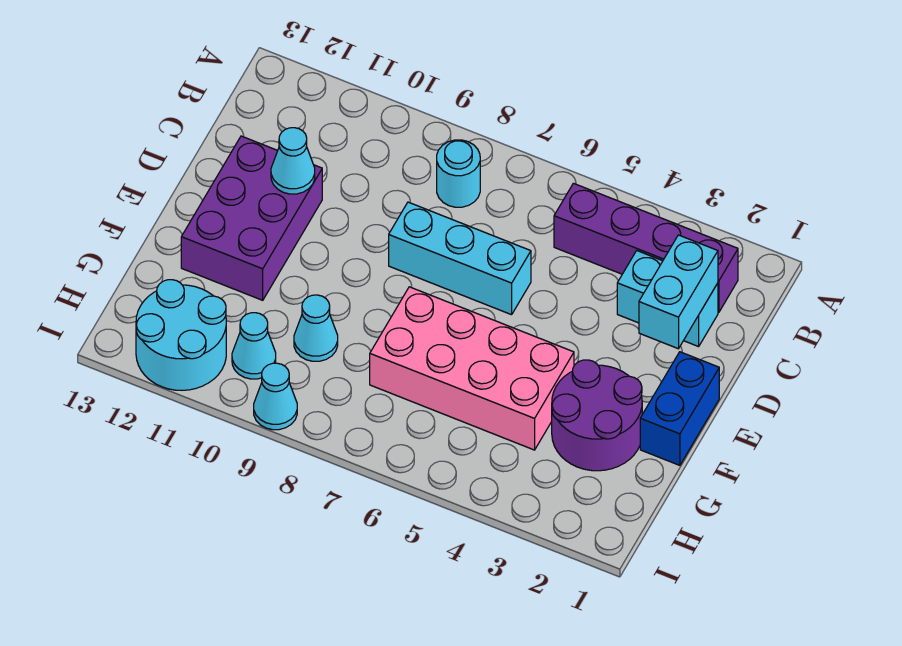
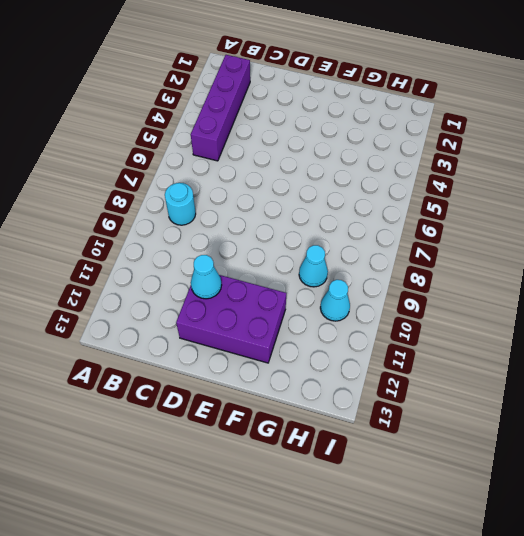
none -> cyan brick C2:C3 level 1
none -> cyan brick D6:D8 level 1
none -> blue brick E1:F1 level 1

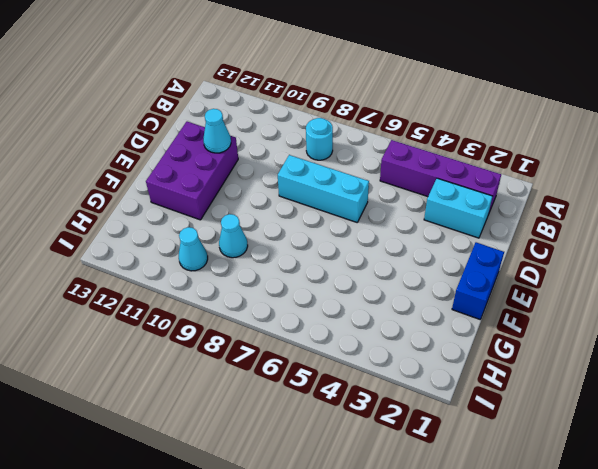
none -> purple round brick F2:G3 level 1
none -> pink brick F4:G7 level 1
none -> cyan round brick H11:I12 level 1

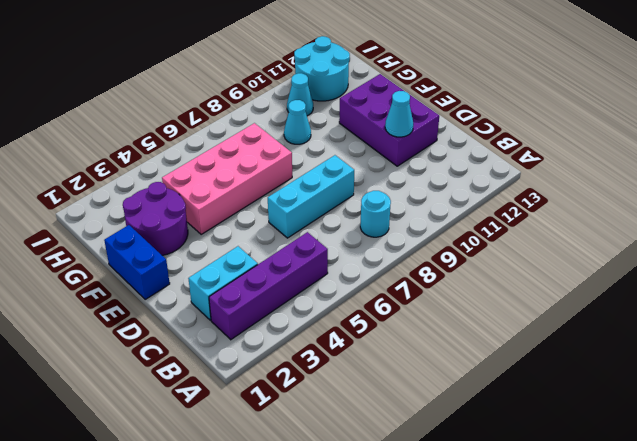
none -> cyan cone I9 level 1
none -> cyan brick C2:D2 level 2

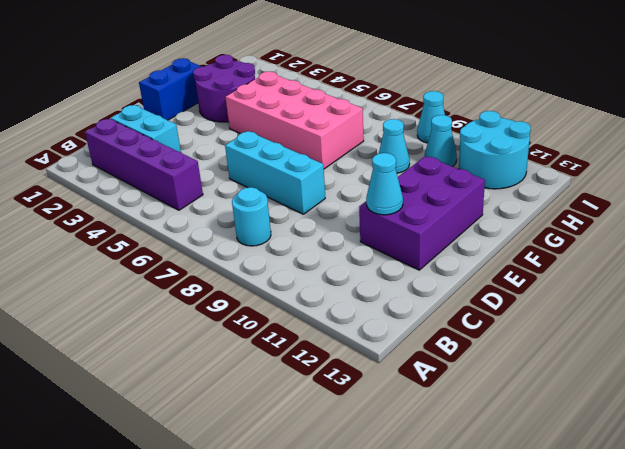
none -> cyan brick C2:D2 level 2

